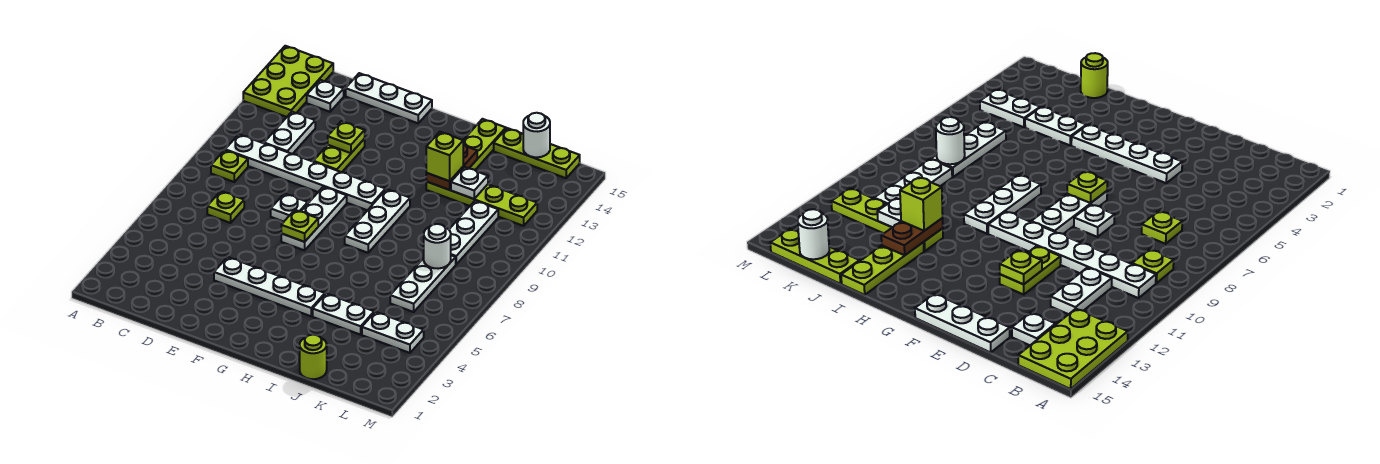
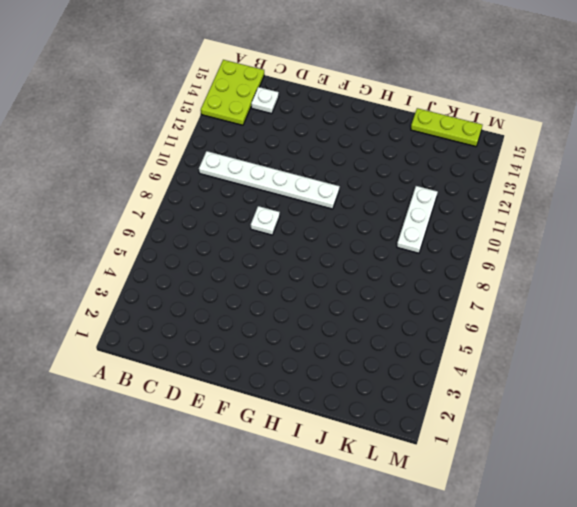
none -> lime plate B9 level 1
none -> lime plate C7 level 1
none -> white plate C11:C12 level 1

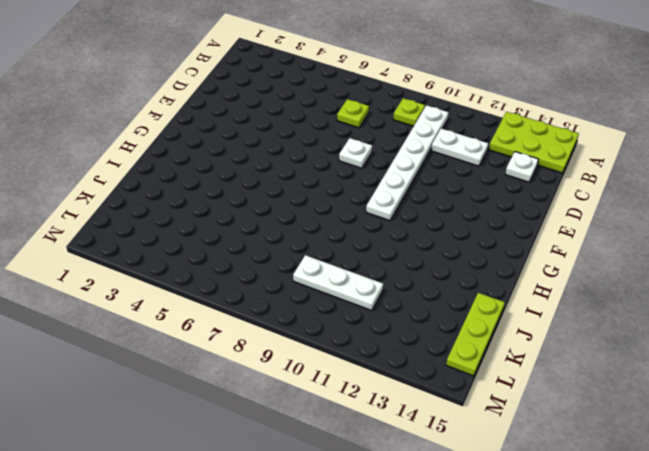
none -> white plate D15:F15 level 1
none -> white plate E4:H4 level 1
none -> lime plate E11:E12 level 1

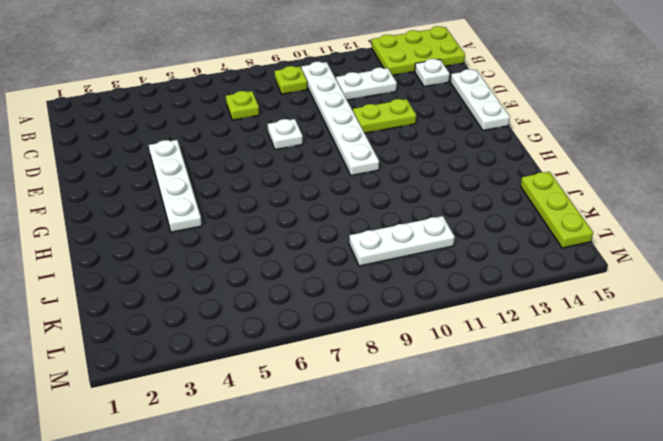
none -> white plate F7:F9 level 1
none -> white plate H8:H10 level 1
none -> white plate I4:J4 level 1

